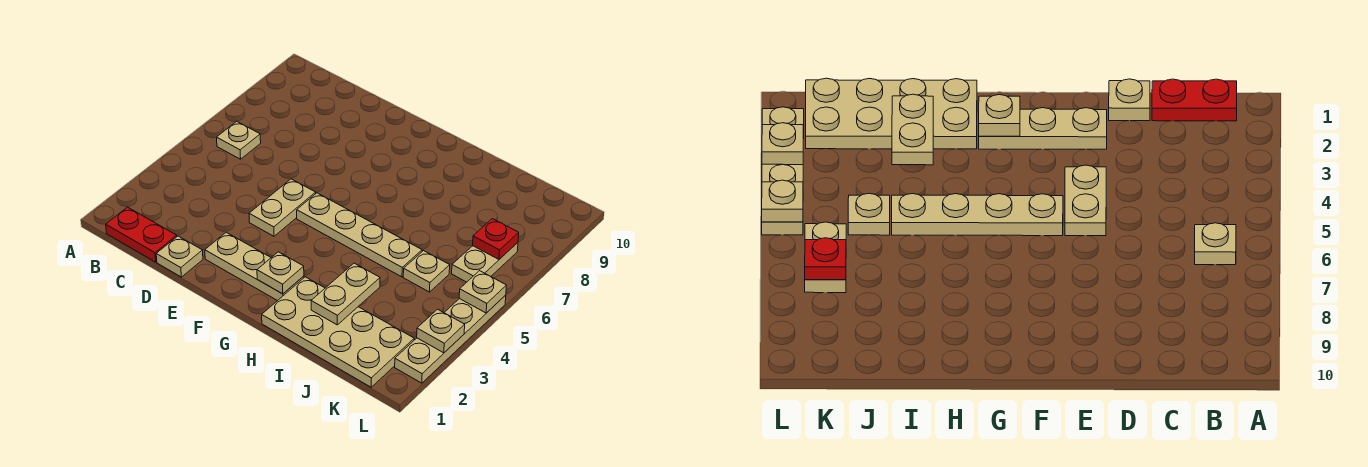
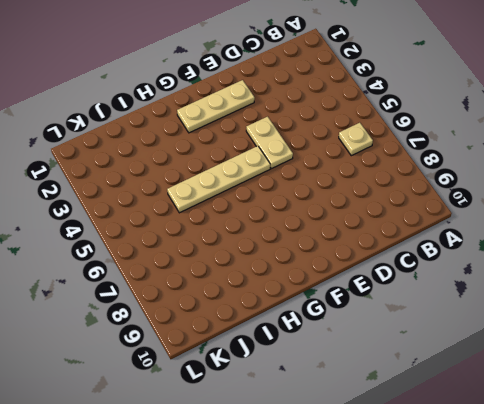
none -> red plate B1:C1 level 1
none -> tan plate D1 level 1
none -> tan plate H1:K2 level 1

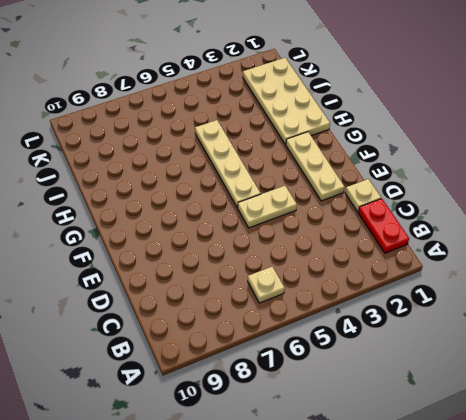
none -> tan plate J5 level 1
none -> tan plate K6:K7 level 1
none -> tan plate L2:L5 level 1

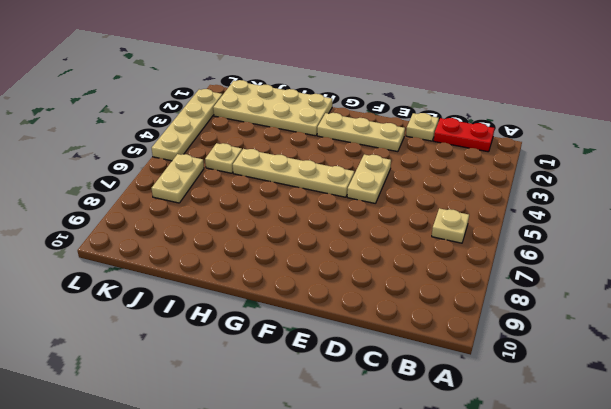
none -> tan plate G2 level 2
none -> tan plate I2:I3 level 2
none -> red plate K7 level 2

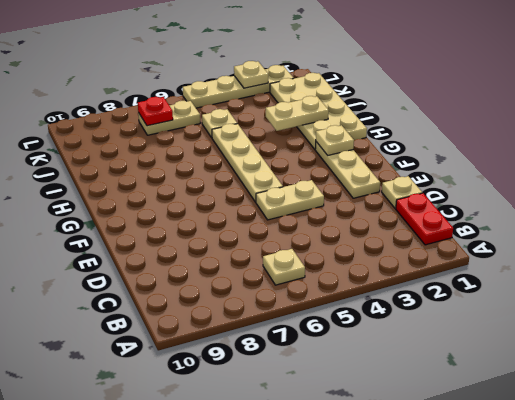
none -> tan plate L5 level 2

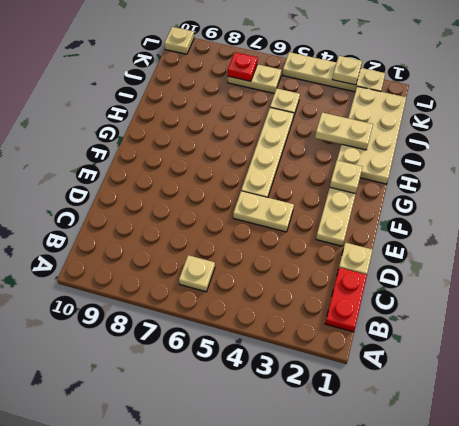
tan plate L10 level 1 -> tan plate L5 level 2

